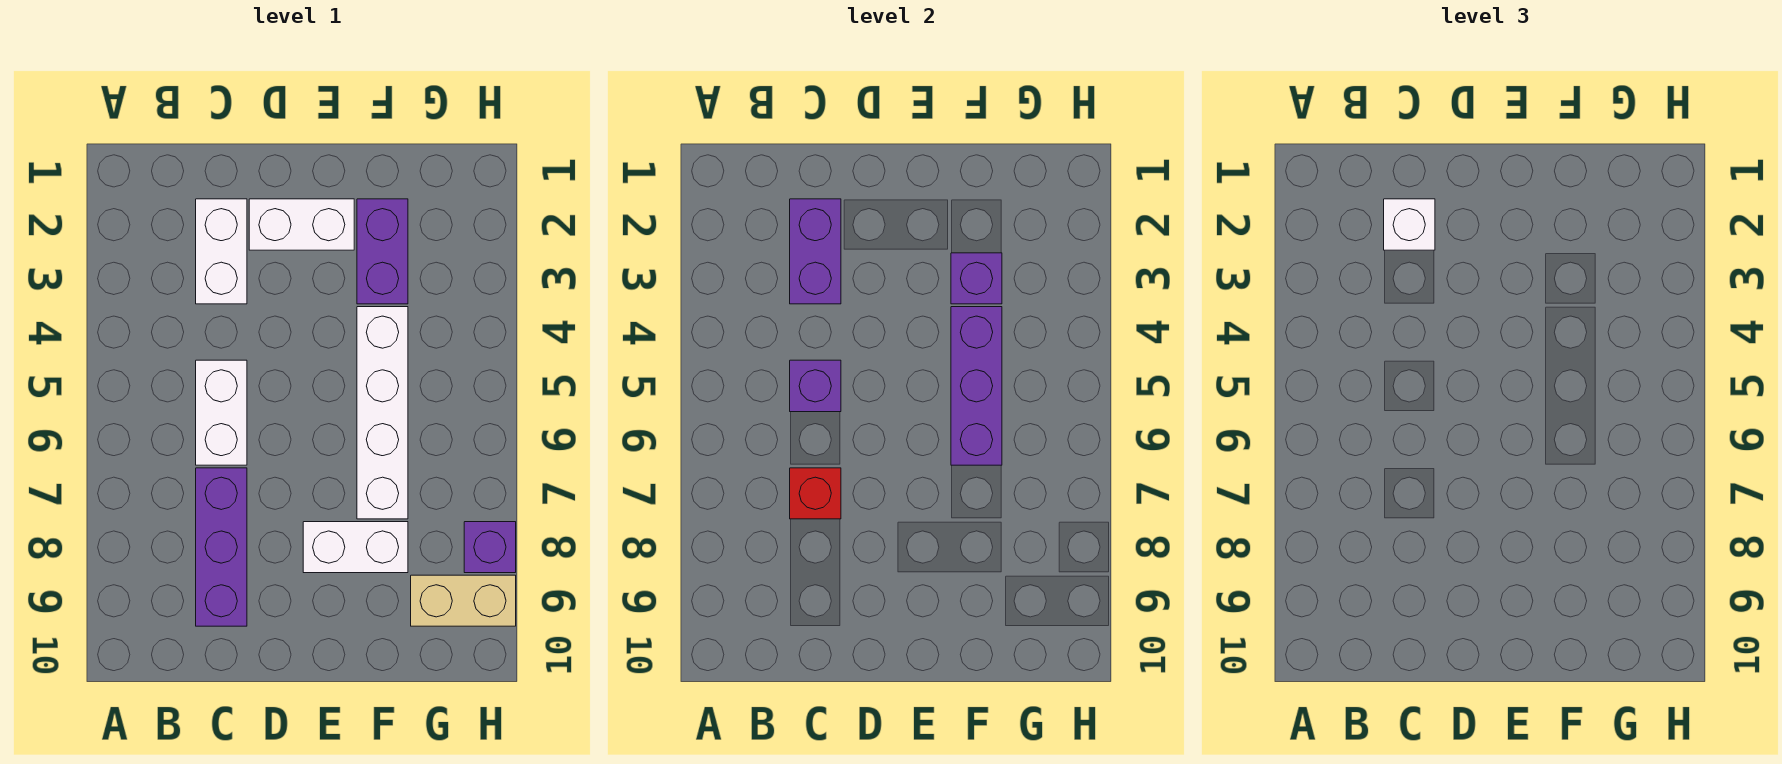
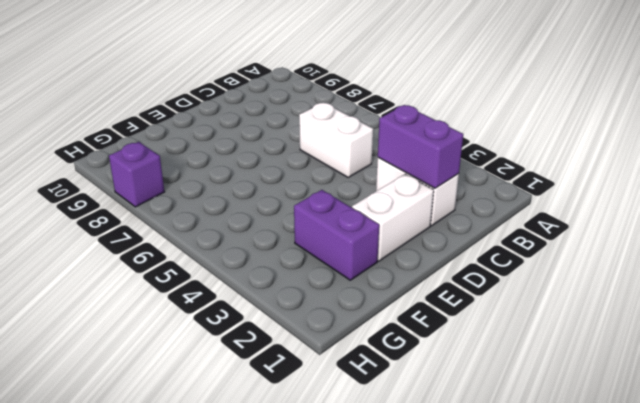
none -> purple brick C7:C9 level 1
none -> white brick E8:F8 level 1
none -> white brick F4:F7 level 1

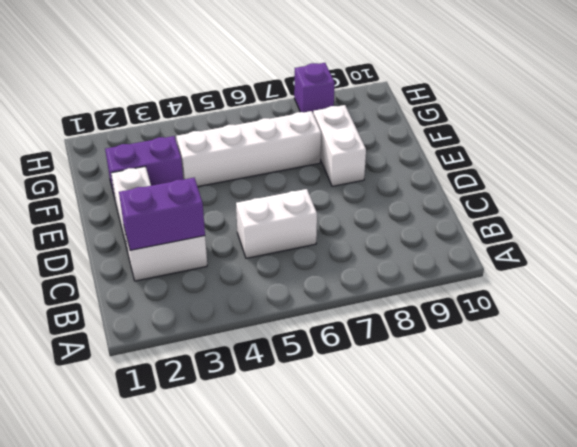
none -> purple brick C7:C9 level 1
none -> tan brick G9:H9 level 1
none -> purple brick C5 level 2

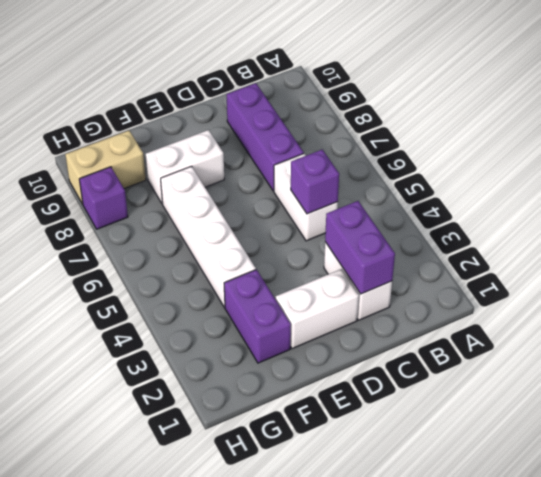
none -> red brick C7 level 2
none -> purple brick F3 level 2
none -> purple brick F4:F6 level 2

